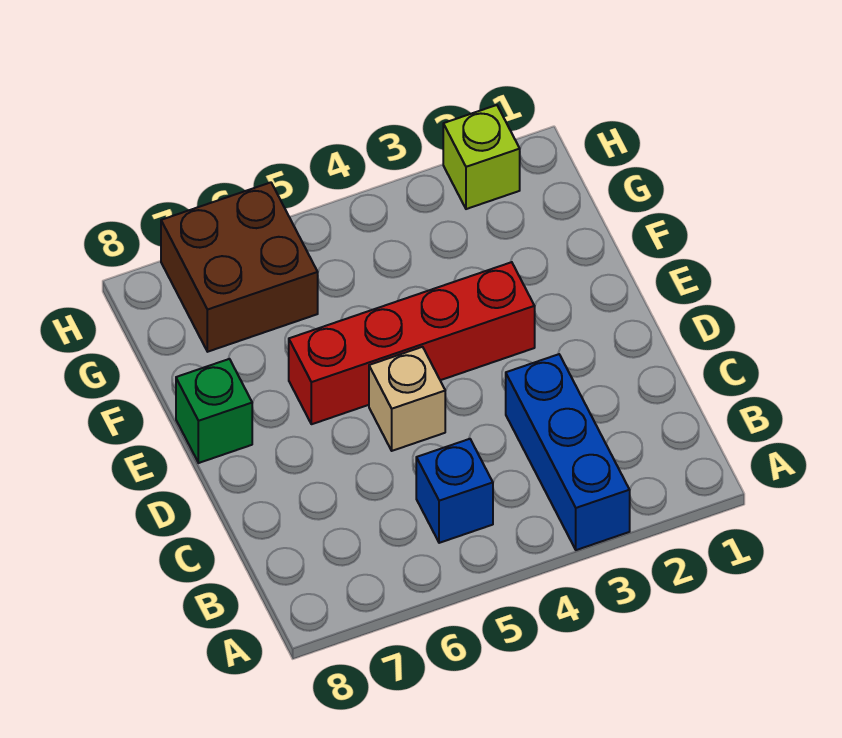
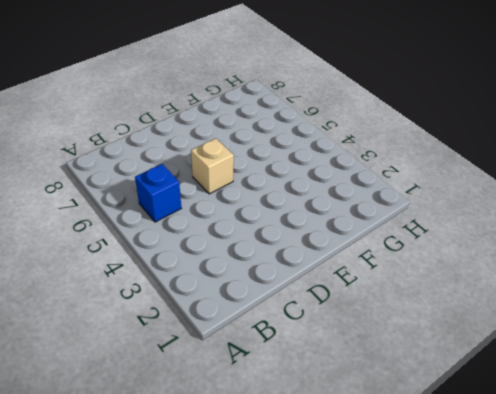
none -> blue brick A3:C3 level 1
none -> red brick E3:E6 level 1

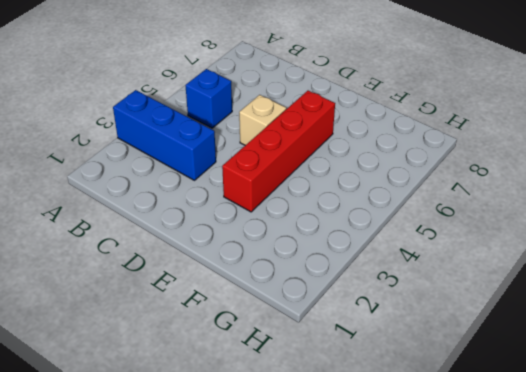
none -> green brick E8 level 1
none -> brown brick G6:H7 level 1

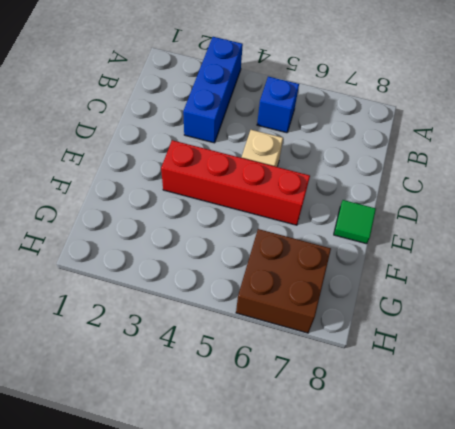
green tile E8 level 1 -> green brick E8 level 1
none -> lime brick H2 level 1

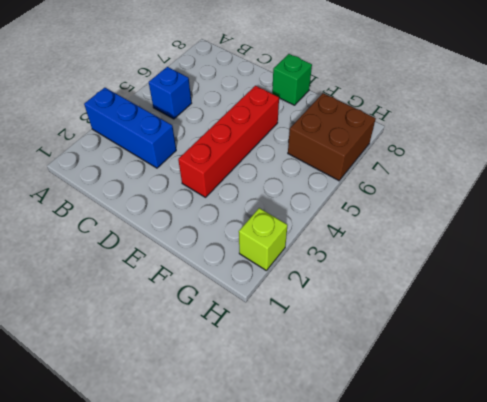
none -> tan brick D5 level 1

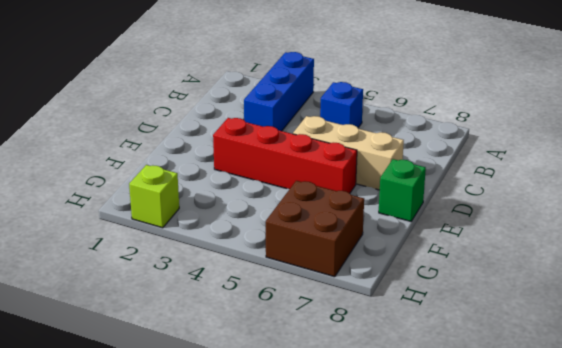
tan brick D5:D7 level 1 -> tan brick D5 level 1

